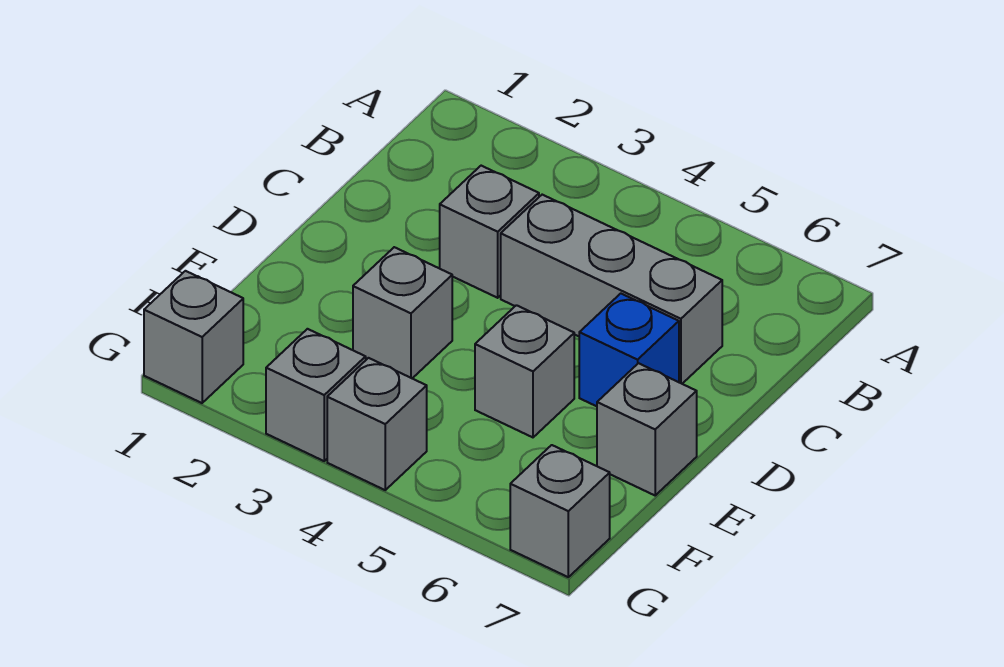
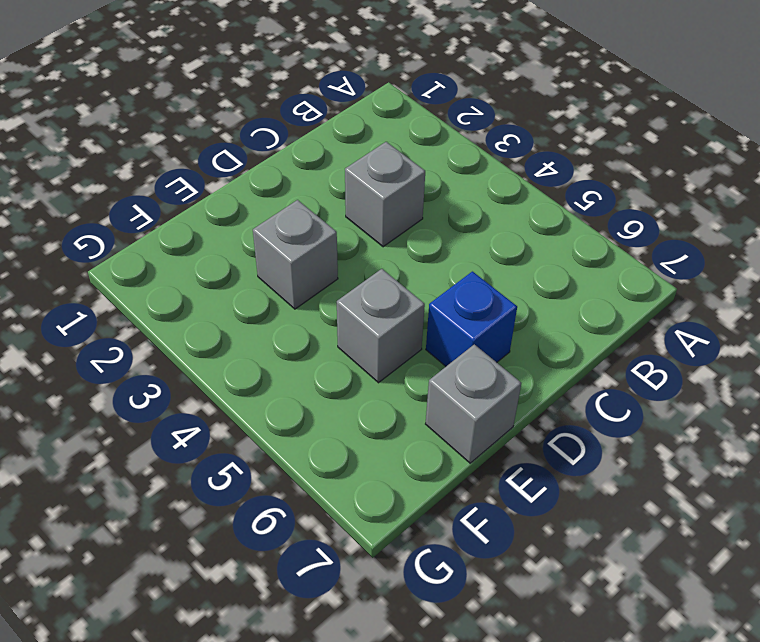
none -> grey brick C4:C6 level 1
none -> grey brick G1 level 1

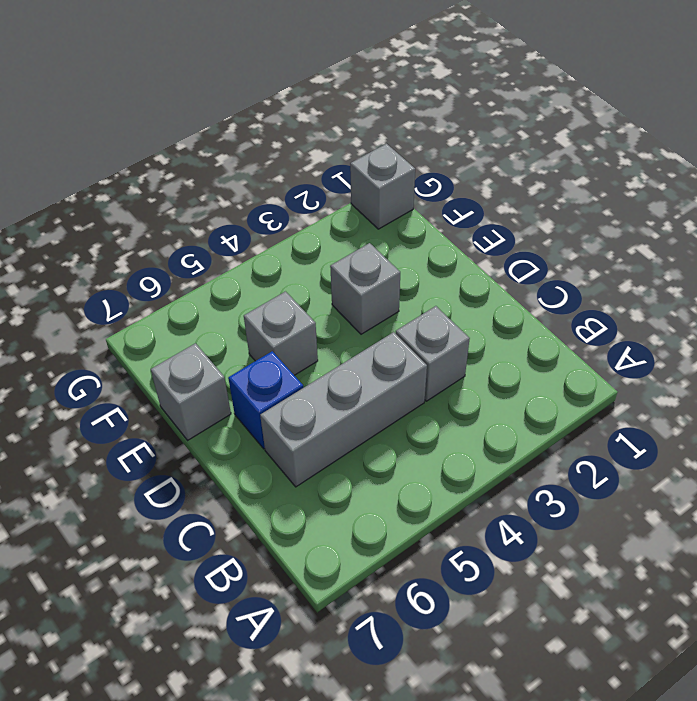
none -> grey brick G3 level 1
none -> grey brick G4 level 1

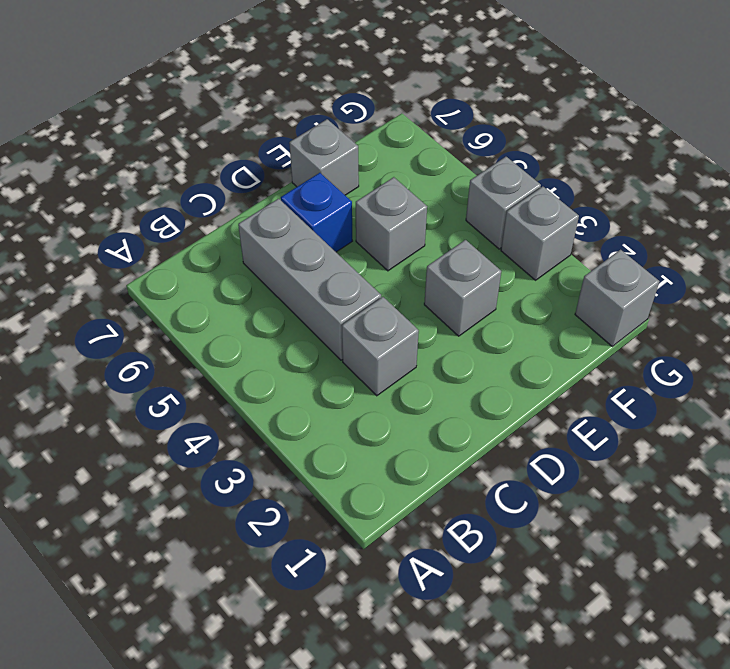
none -> grey brick G7 level 1

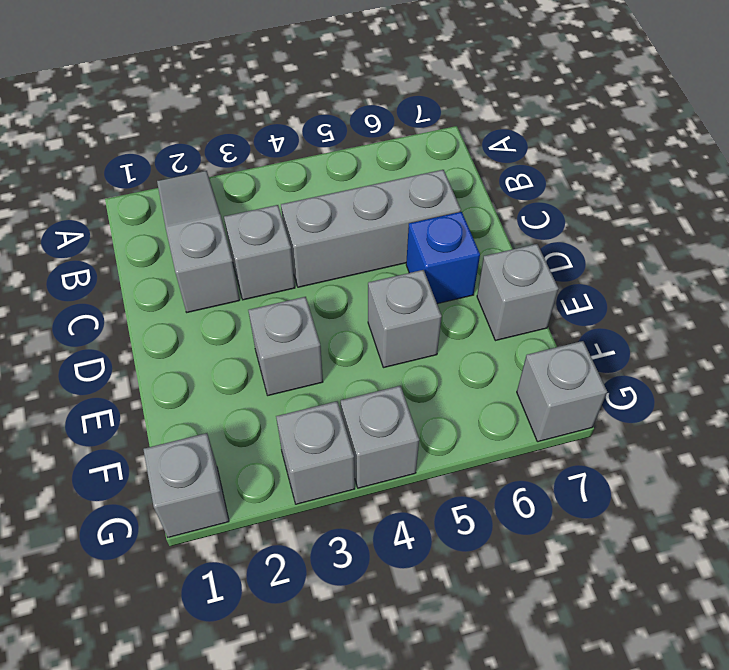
grey slope A2:C2 level 1 top C -> none

